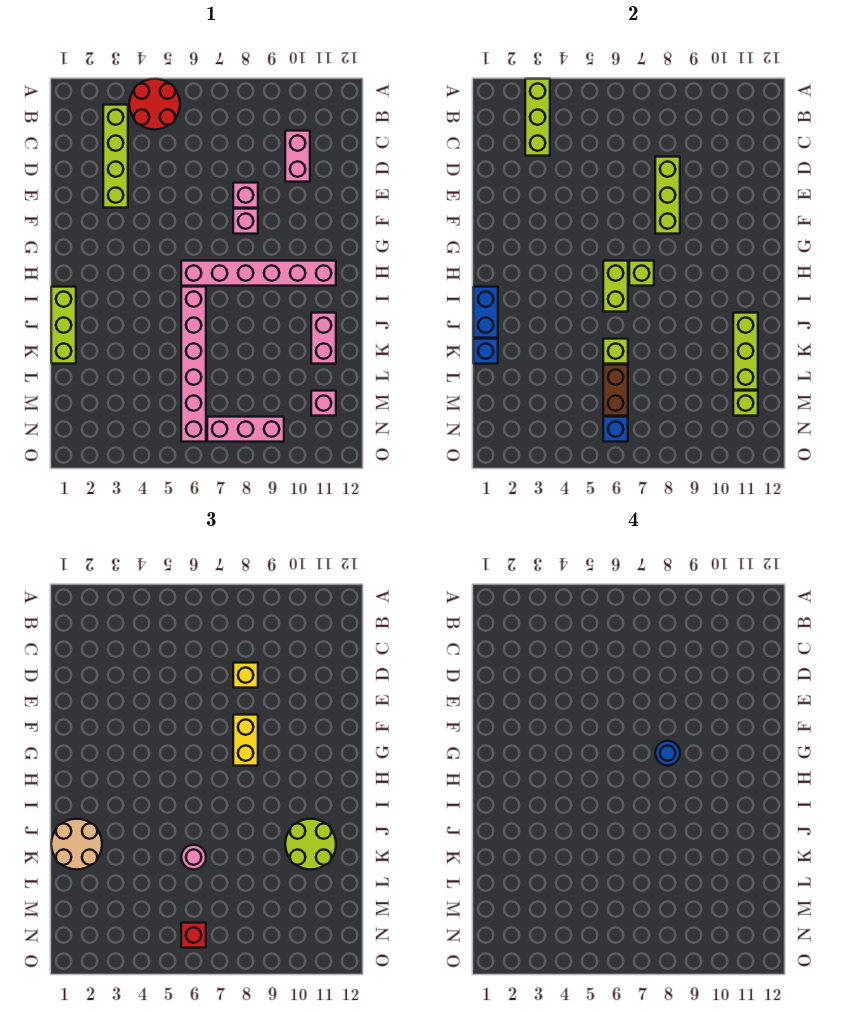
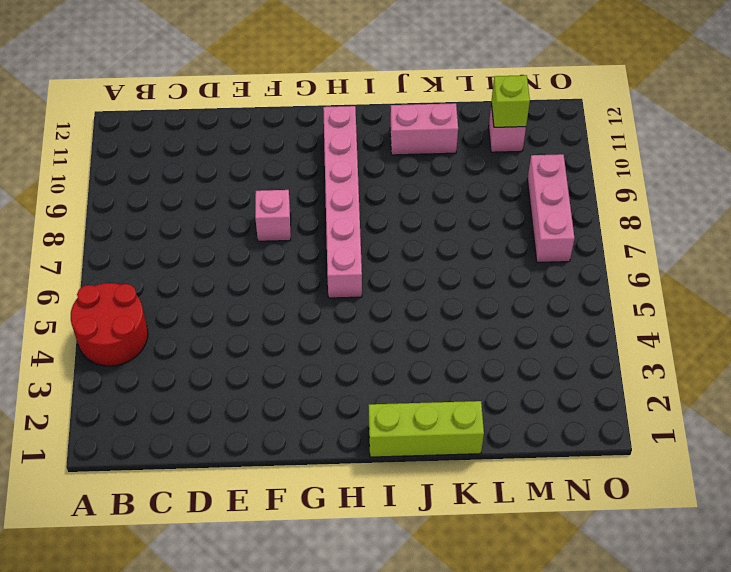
none -> lime brick B3:E3 level 1
none -> pink brick C10:D10 level 1
none -> pink brick E8 level 1

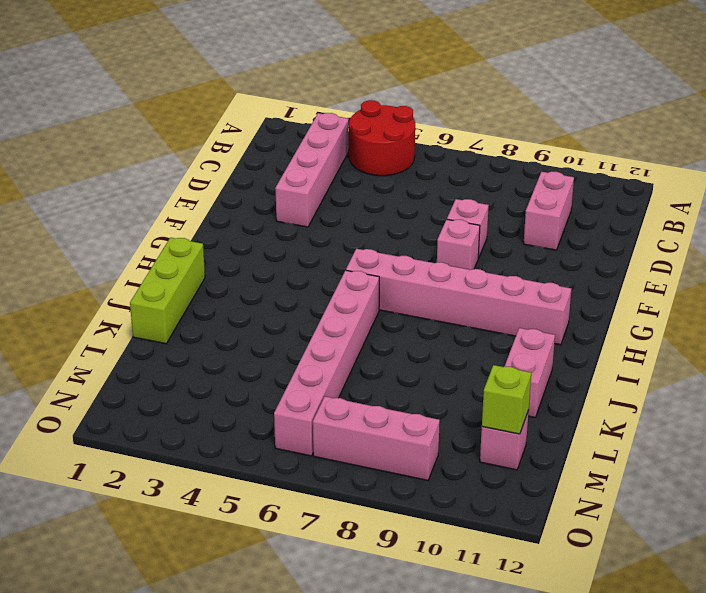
pink brick B3:E3 level 1 -> lime brick B3:E3 level 1
none -> lime brick A3:C3 level 2
none -> lime brick D8:F8 level 2
none -> lime brick H6:I6 level 2

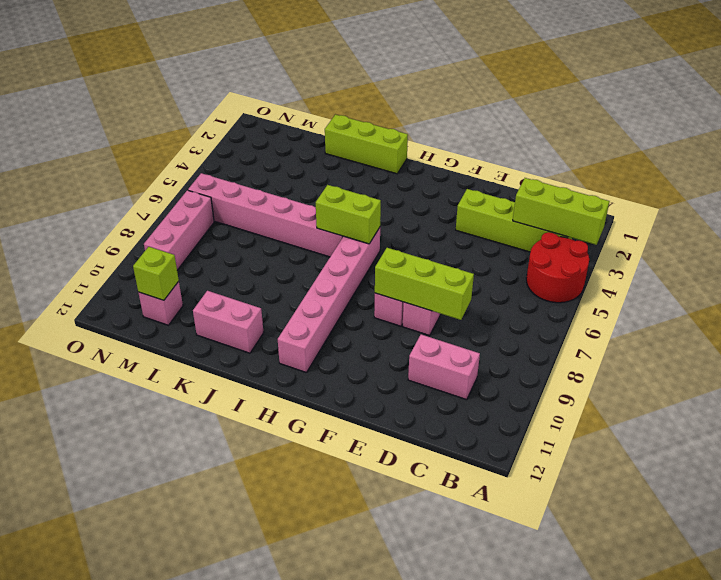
none -> lime brick H7 level 2
none -> blue brick I1:J1 level 2
none -> lime brick J11:L11 level 2

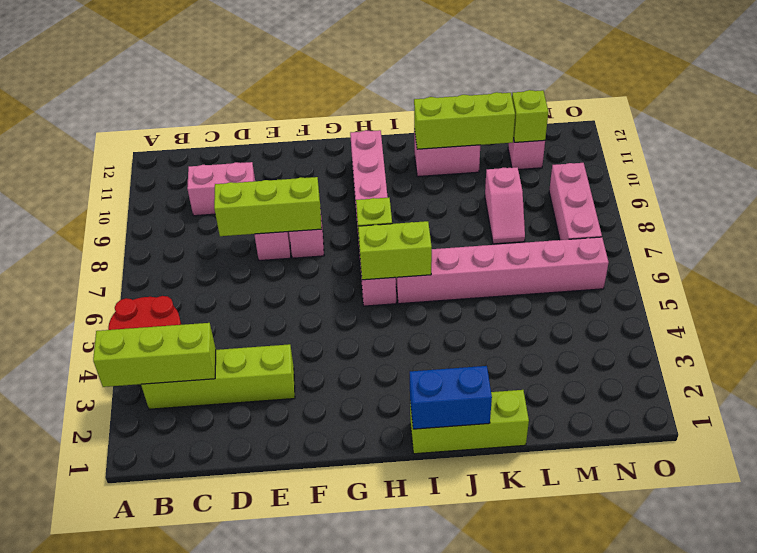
pink slope L8:L9 level 1 top 9 -> none
none -> blue brick K1 level 2
none -> lime brick K6 level 2
none -> brown brick L6:M6 level 2

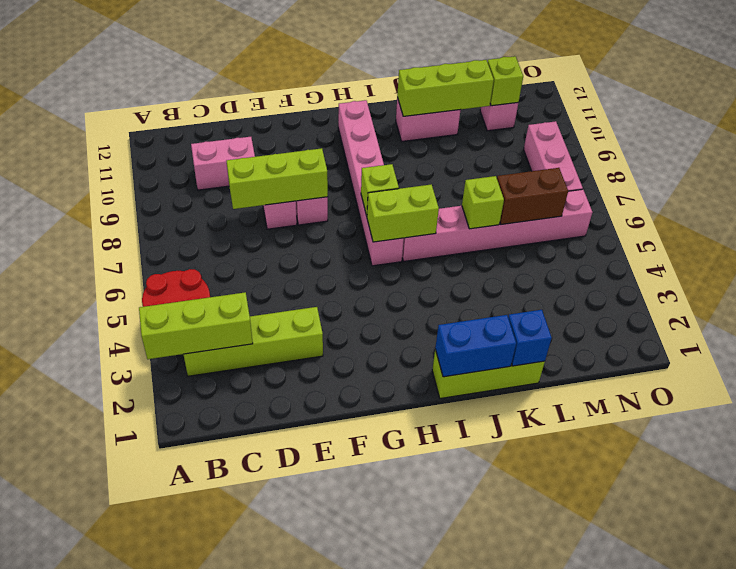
none -> blue brick N6 level 2
none -> yellow brick D8 level 3
none -> yellow brick F8:G8 level 3

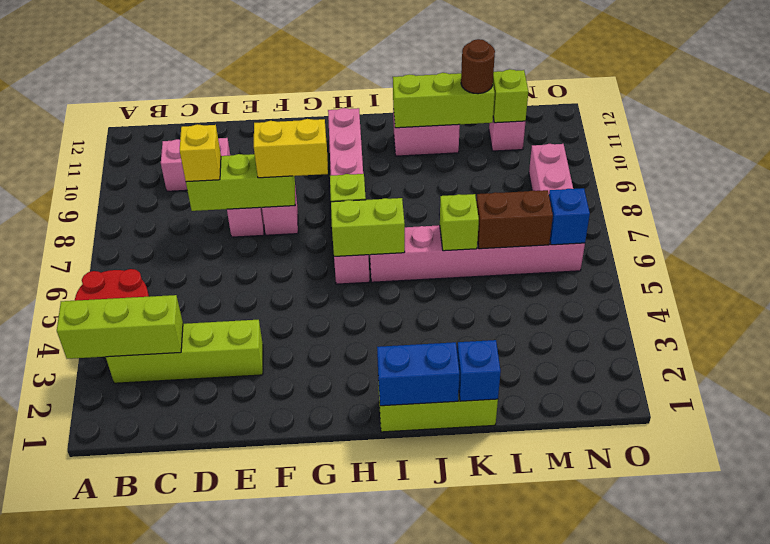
brown round brick L11 level 3 -> none
none -> tan round brick J1:K2 level 3
none -> lime round brick J10:K11 level 3
none -> pink round brick K6 level 3

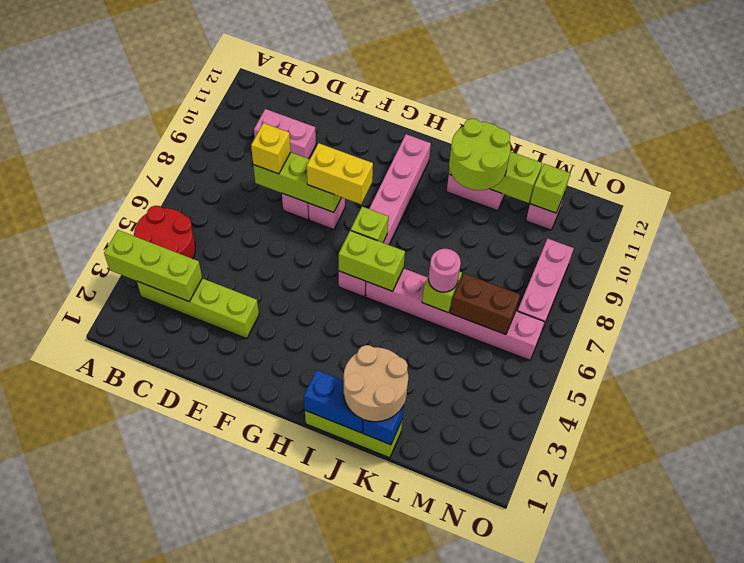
none -> blue brick N6 level 2
none -> red brick N6 level 3
none -> blue round brick G8 level 4

